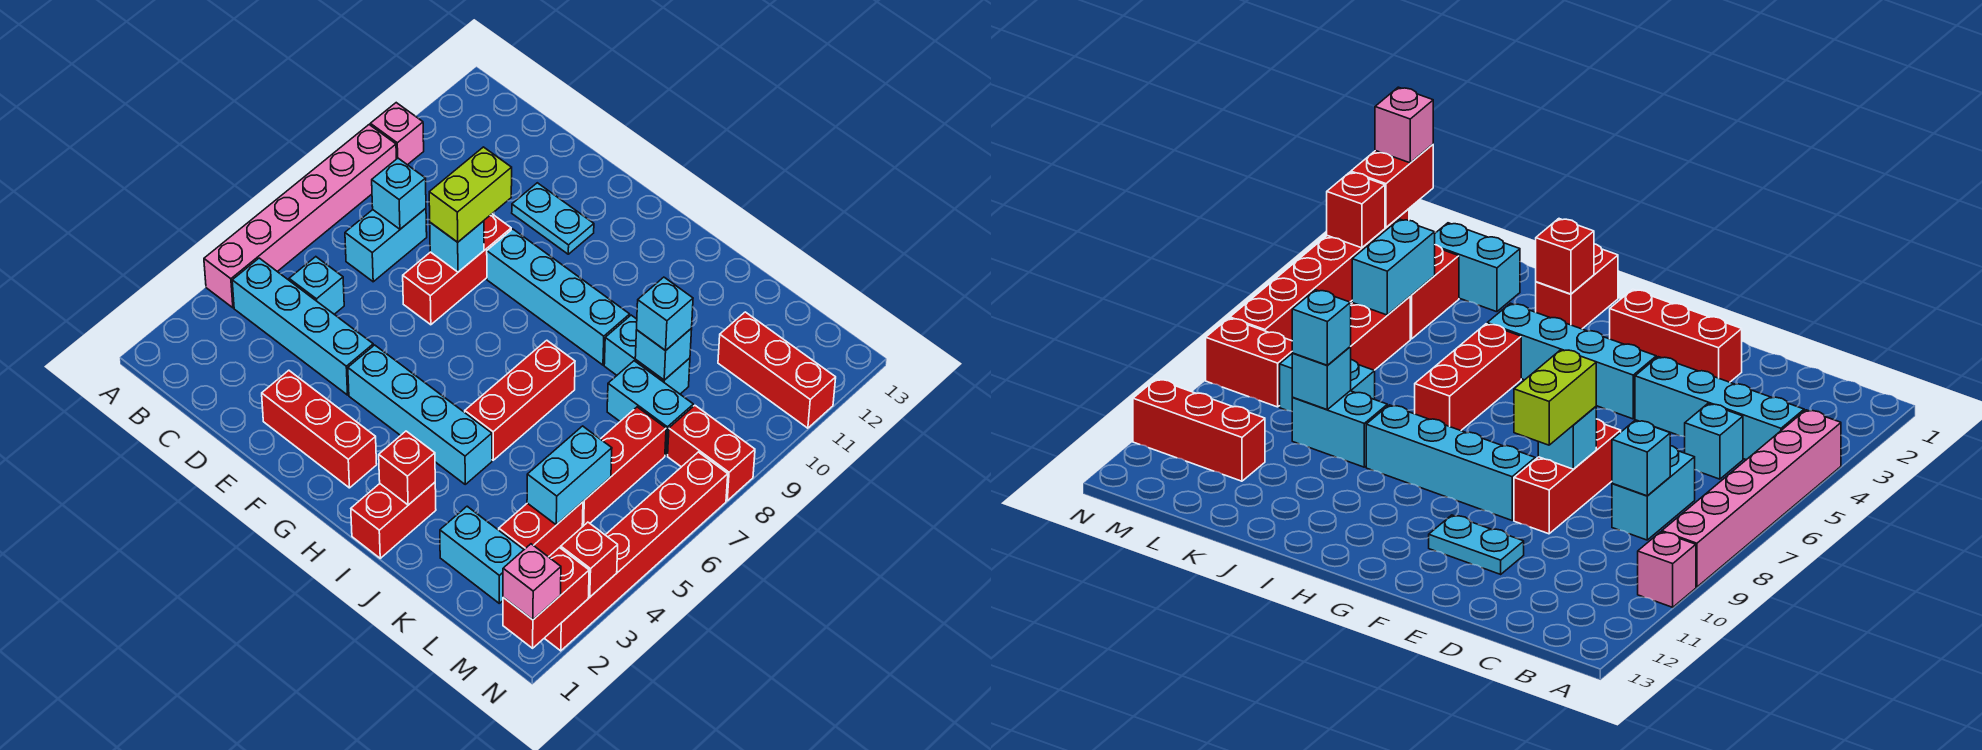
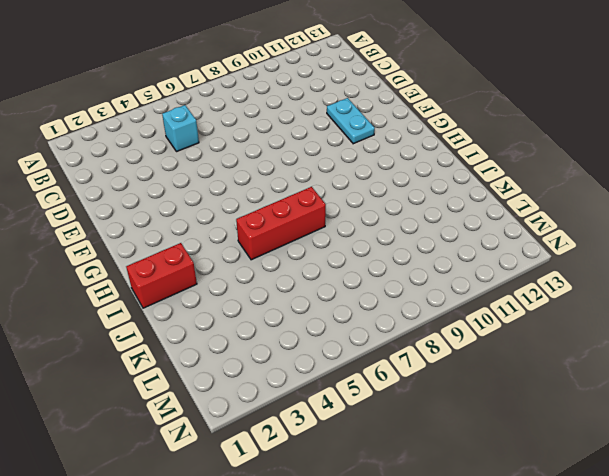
none -> pink brick A4:A9 level 1
none -> pink brick A10 level 1
none -> cyan brick B4:E4 level 1
none -> cyan brick C7:C8 level 1

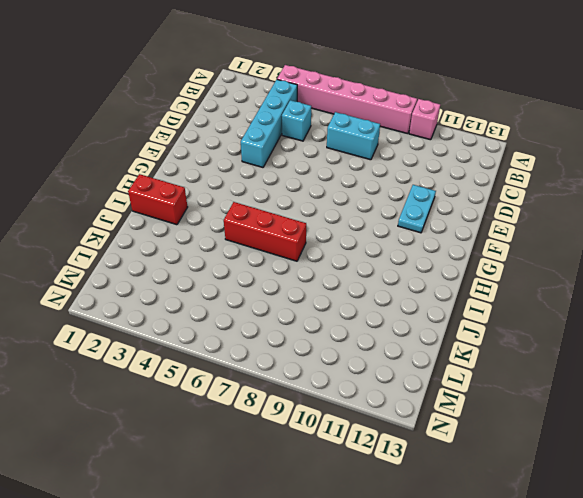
none -> red brick E2:G2 level 1
none -> red brick E7:E9 level 1
none -> cyan brick F4:I4 level 1
none -> cyan brick F9:I9 level 1

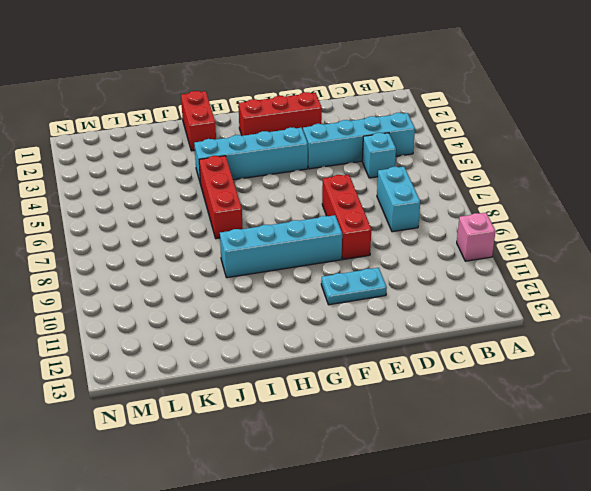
none -> pink brick A4:A9 level 1
none -> cyan brick J9:K9 level 1
none -> cyan brick K2:L2 level 1
none -> cyan brick K8:L8 level 1

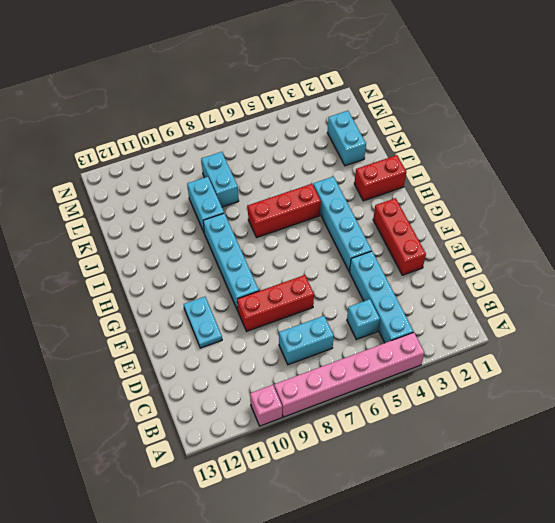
none -> red brick L3:L4 level 1
none -> red brick L5:L7 level 1
none -> red brick L11:N11 level 1
none -> red brick M8:N8 level 1

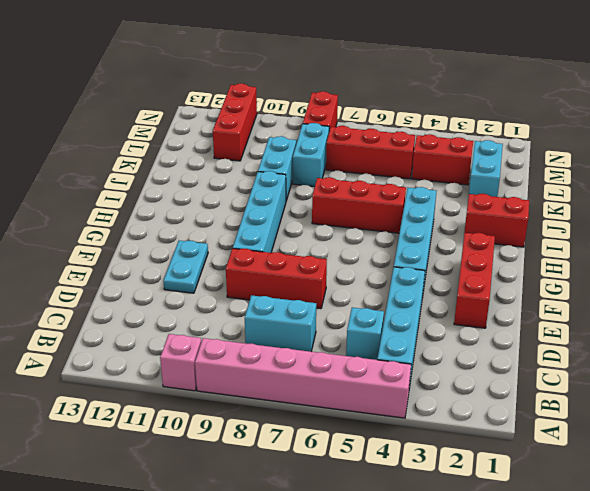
none -> red brick N2:N7 level 1
none -> cyan brick C8 level 2
none -> cyan brick E8 level 2
none -> red brick I2 level 2

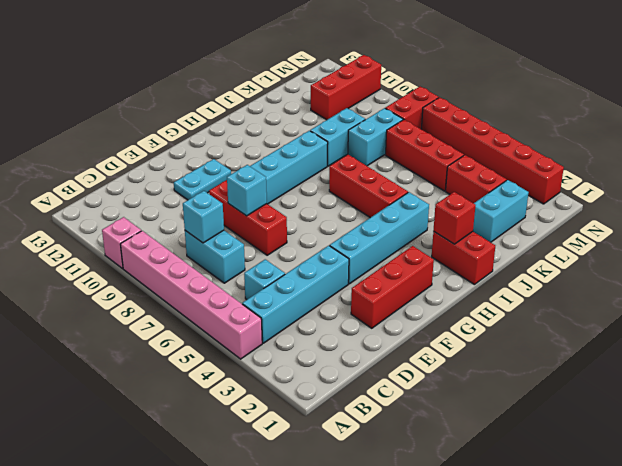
none -> cyan brick K9 level 2
none -> cyan brick L4:L5 level 2
none -> red brick N1:N2 level 2
none -> red brick N3 level 2

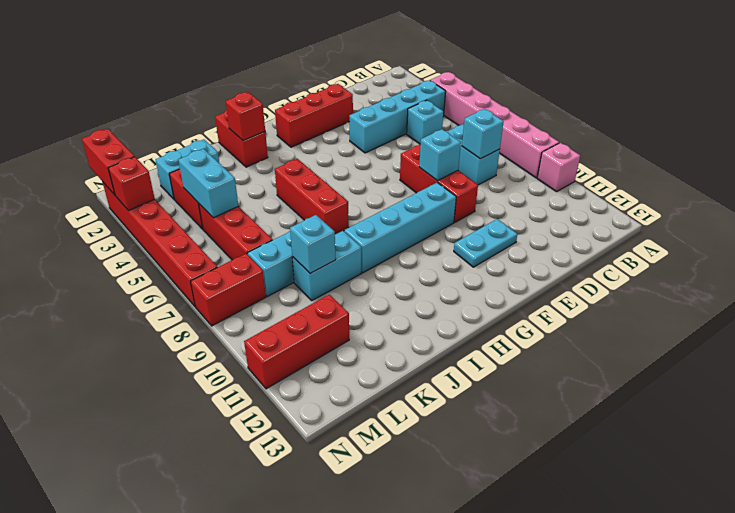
none -> cyan brick F4:I4 level 1
none -> lime brick E8:E9 level 3
none -> cyan brick K9 level 3
none -> pink brick N1 level 3

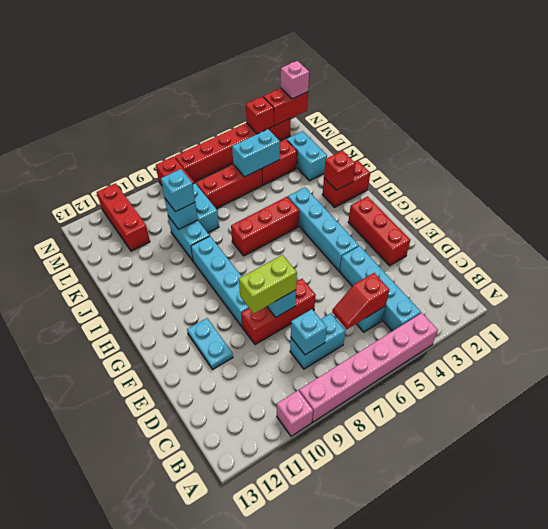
red slope C5:C6 level 2 top 5 -> none

